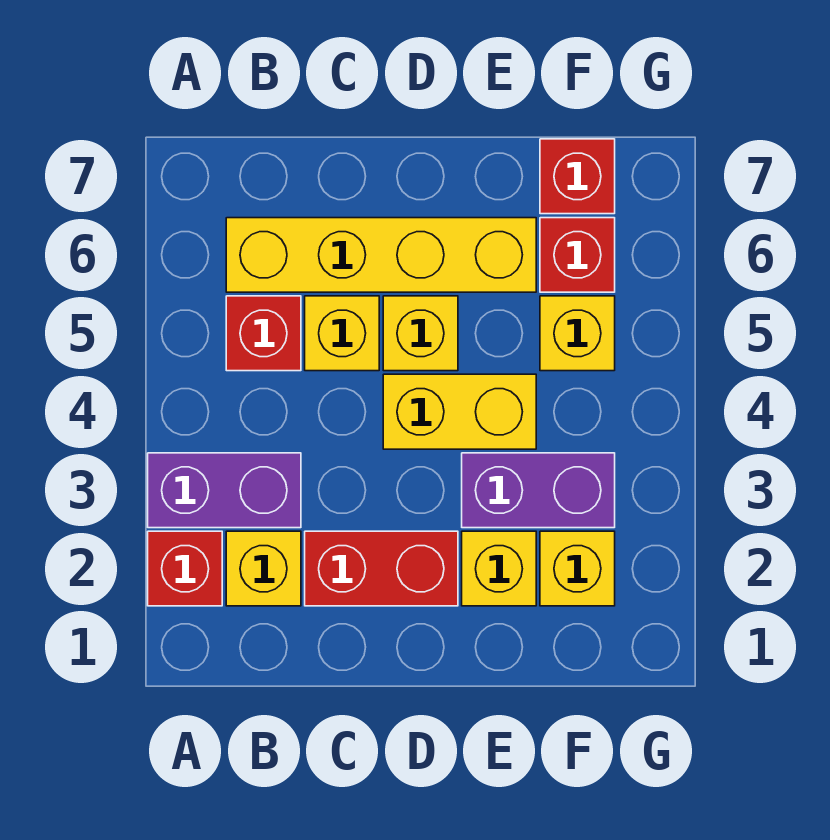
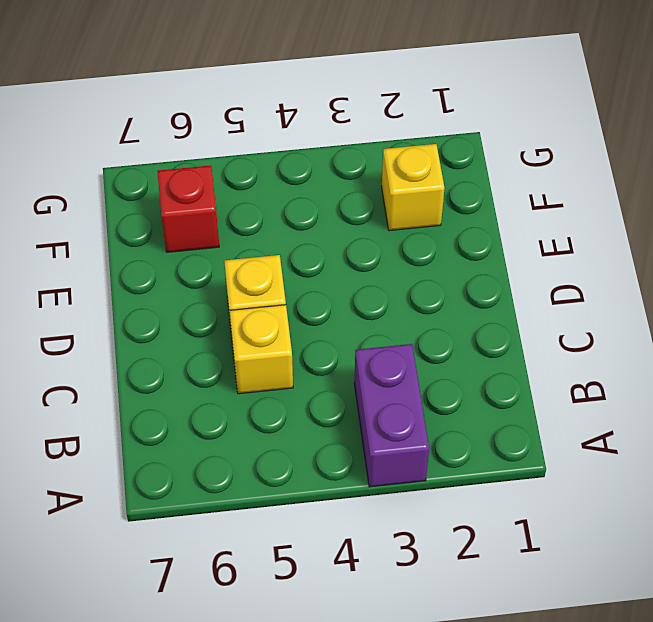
none -> red brick A2 level 1
none -> yellow brick B2 level 1
none -> red brick B5 level 1

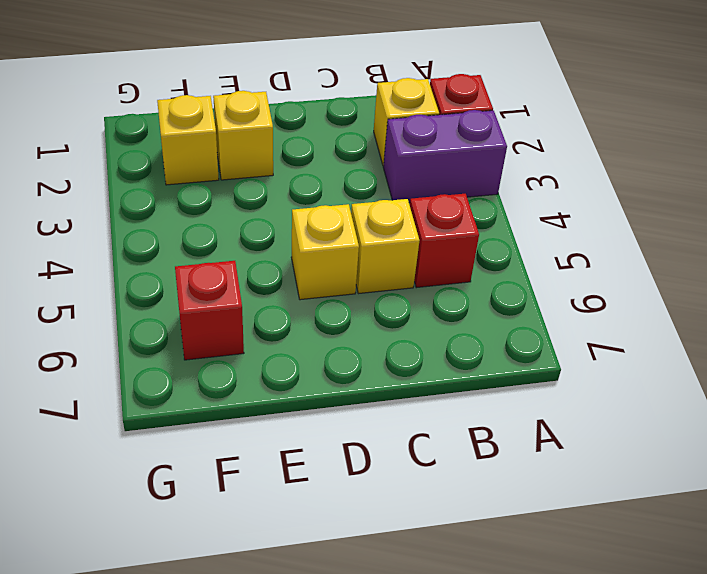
none -> yellow brick B6:E6 level 1
none -> red brick C2:D2 level 1
none -> yellow brick D4:E4 level 1

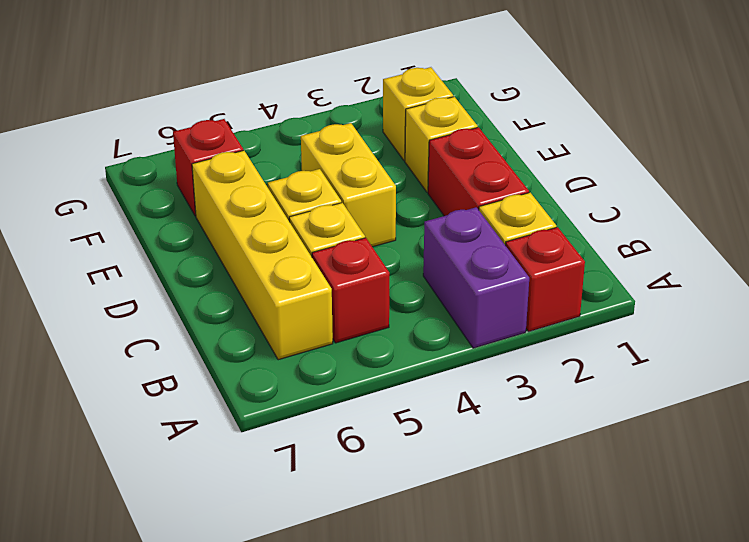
none -> purple brick E3:F3 level 1
none -> yellow brick F5 level 1
none -> red brick F7 level 1

